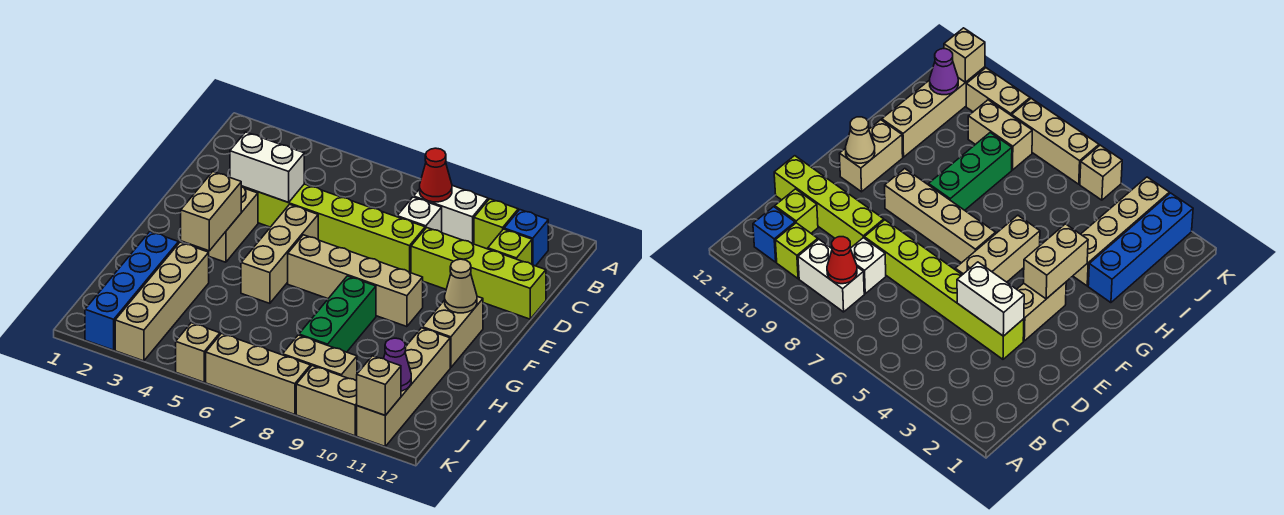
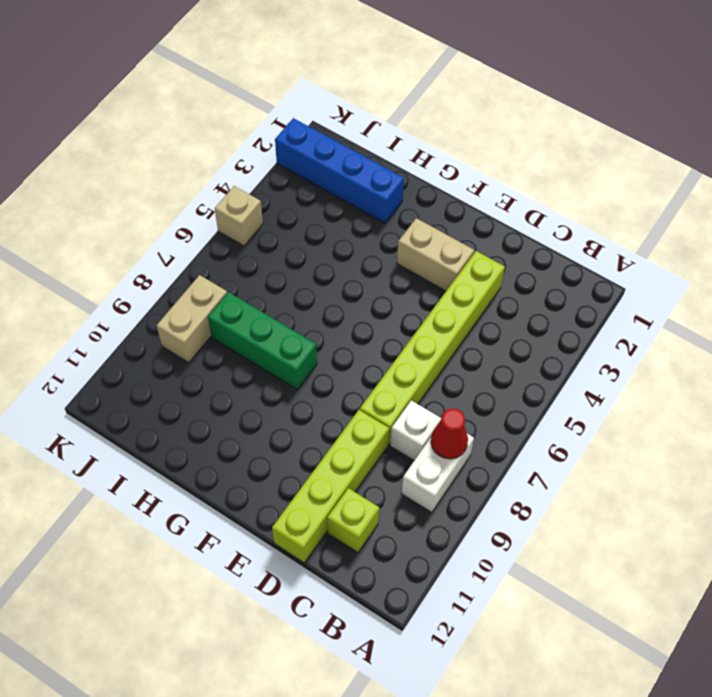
none -> lime brick B10 level 1
none -> blue brick B11 level 1
none -> tan brick E5:G5 level 1

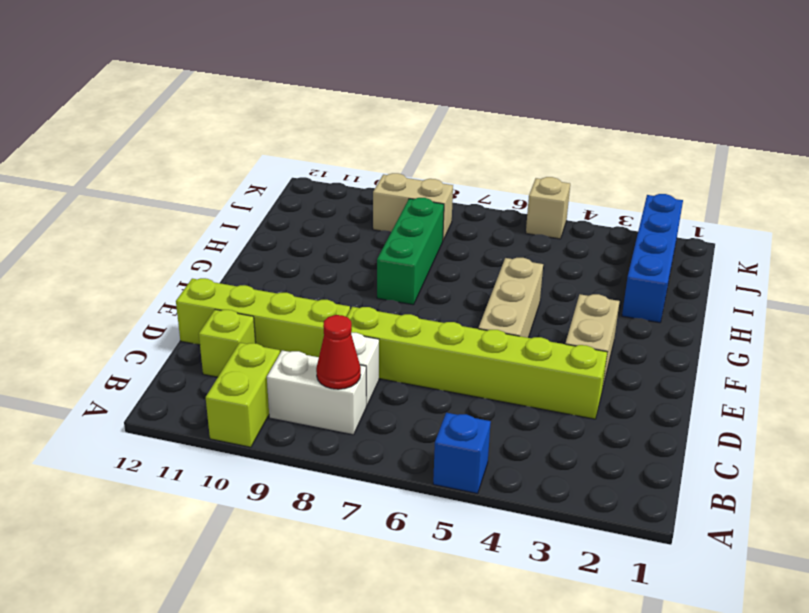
blue brick A5 level 1 -> blue brick B11 level 1
lime brick A10:B10 level 1 -> lime brick B10 level 1
none -> tan brick F6:F9 level 1
none -> tan brick F11:G11 level 1
none -> tan brick H3:K3 level 1

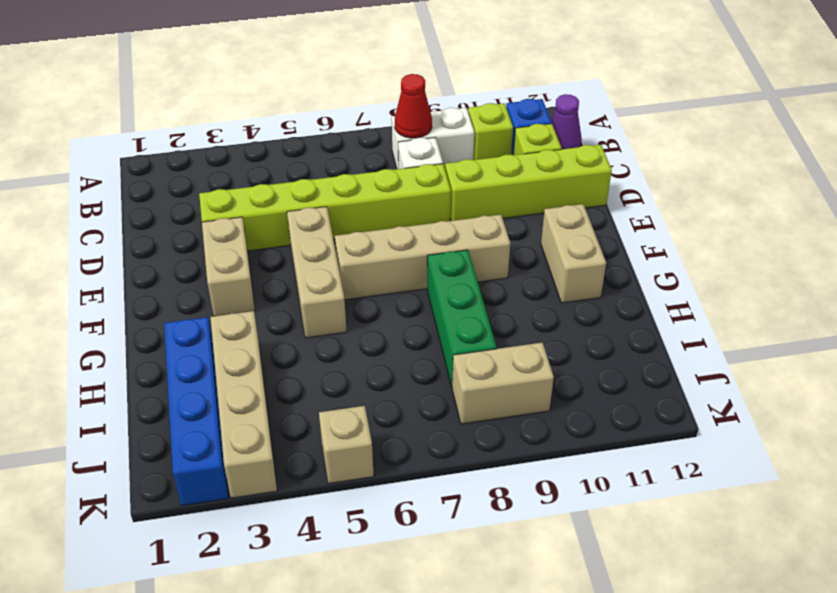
purple cone B12 level 1 -> purple cone J11 level 2
none -> tan brick H11:K11 level 1
none -> tan brick K6:K8 level 1
none -> tan brick K9:K10 level 1

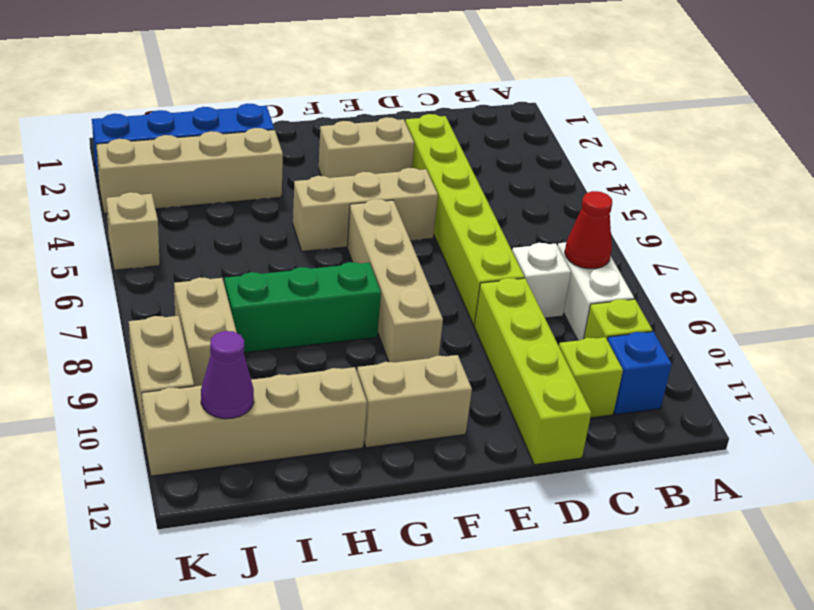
none -> tan brick K6:K8 level 1
none -> white brick D3:D4 level 2
none -> tan brick F3:G3 level 2

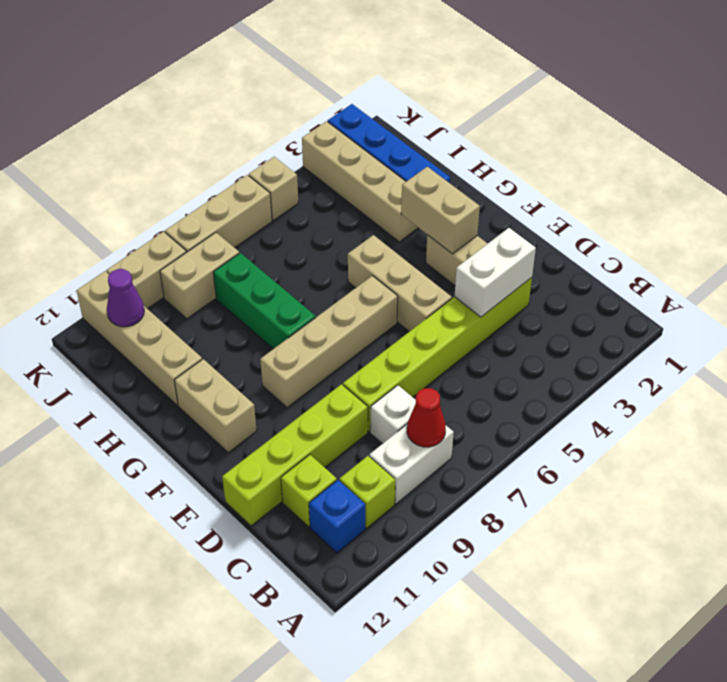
none -> tan cone F11 level 2
none -> tan brick K11 level 2

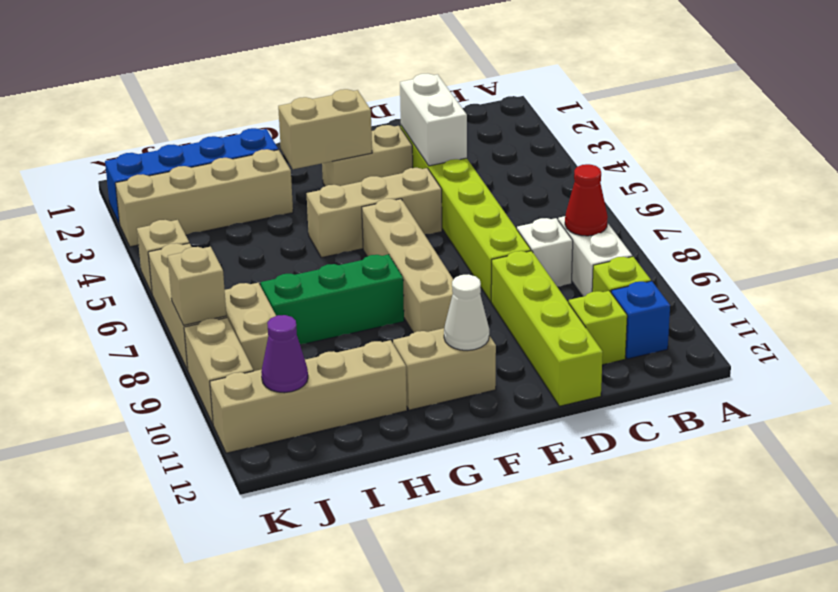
white cone F11 level 2 -> tan cone F11 level 2
tan brick K8 level 2 -> tan brick K11 level 2

